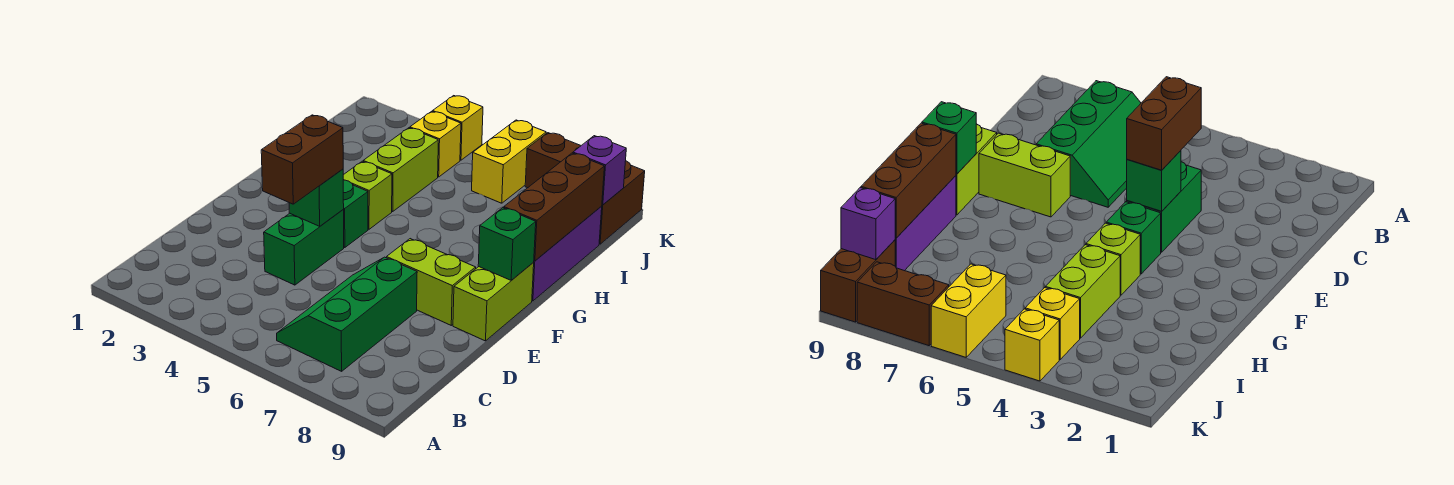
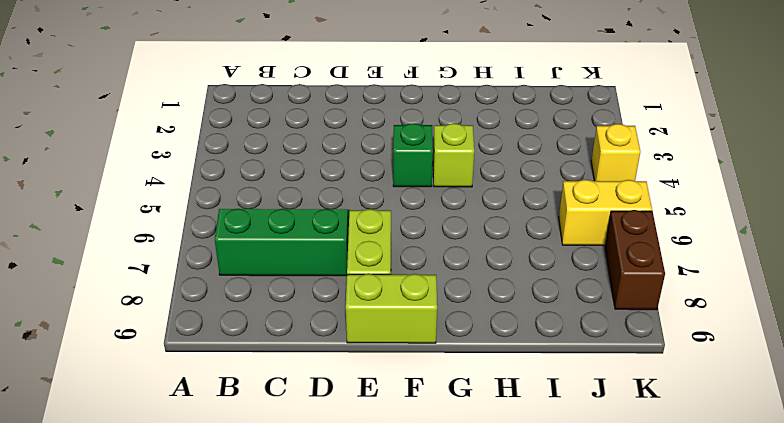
none -> green brick D4:E4 level 1
none -> purple brick G9:I9 level 1
none -> lime brick H4:I4 level 1

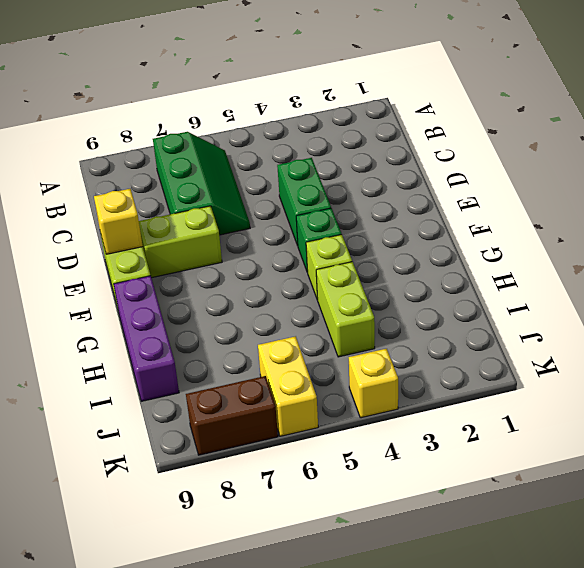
yellow brick E9 level 2 -> yellow brick J4 level 1
none -> brown brick J9:K9 level 1
none -> green brick E4 level 2
none -> green brick F9 level 2

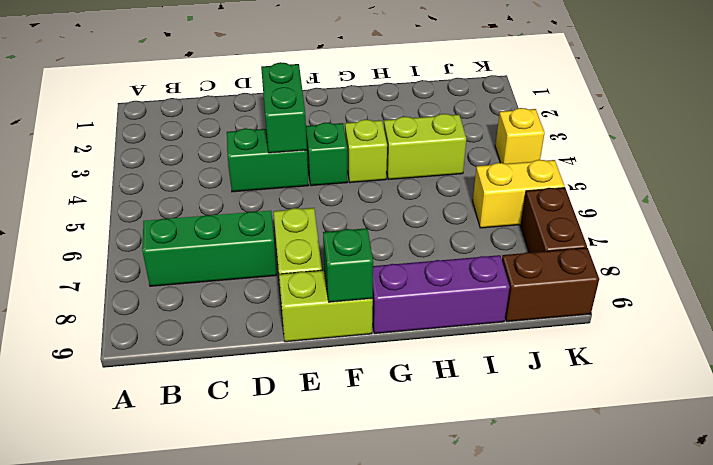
green brick E3:E4 level 2 -> green brick E4 level 2
none -> yellow brick J4 level 1
none -> brown brick G9:I9 level 2
none -> purple brick J9 level 2

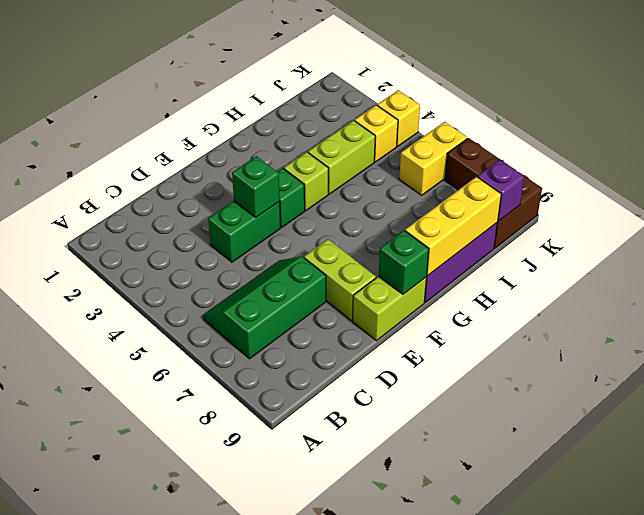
yellow brick G9:I9 level 2 -> brown brick G9:I9 level 2
none -> brown brick D4:E4 level 3

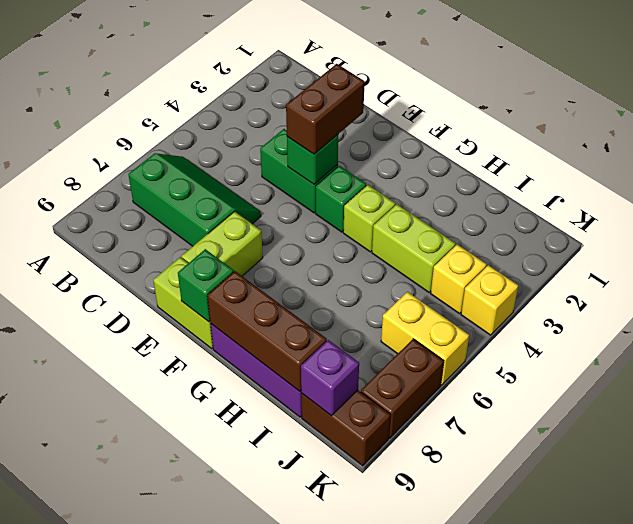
brown brick E3:E4 level 3 -> brown brick D4:E4 level 3

